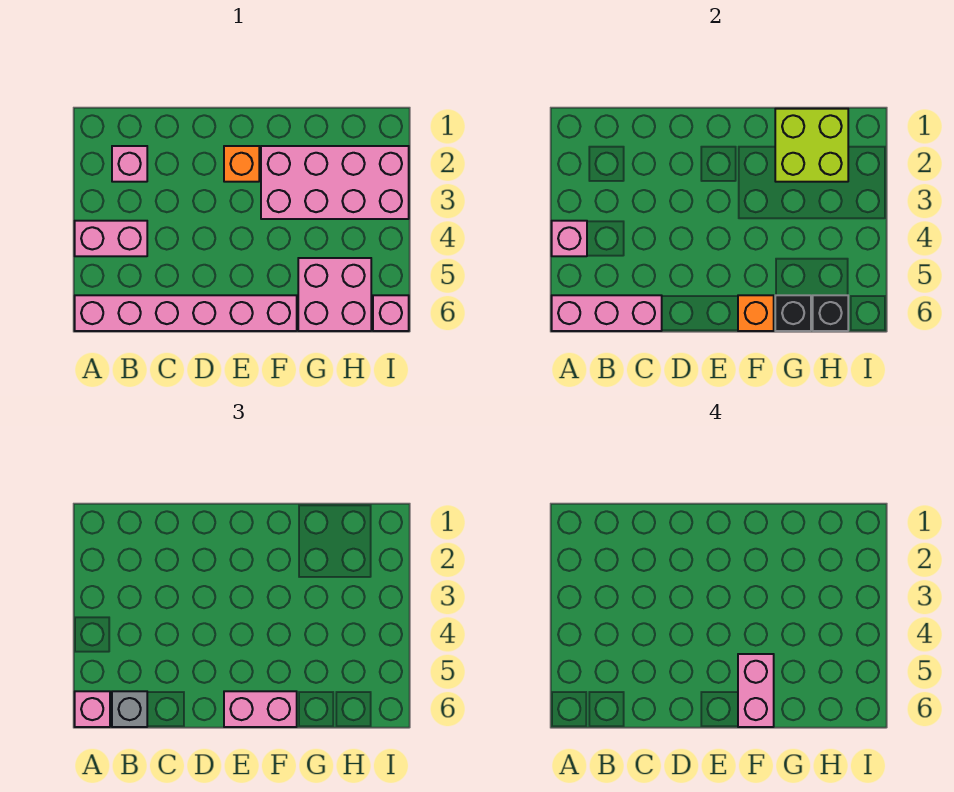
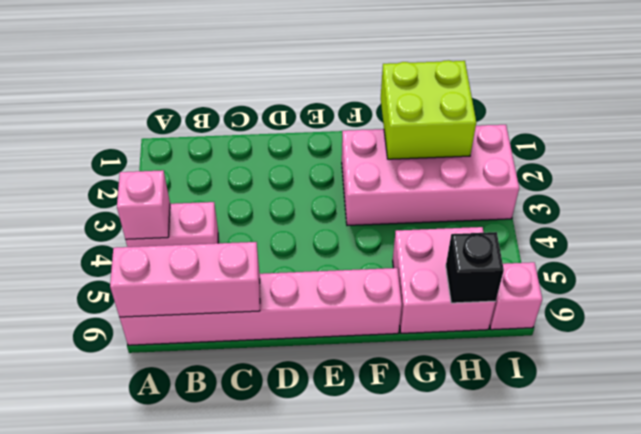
none -> pink brick B2 level 1
none -> orange brick E2 level 1
none -> orange brick F6 level 2

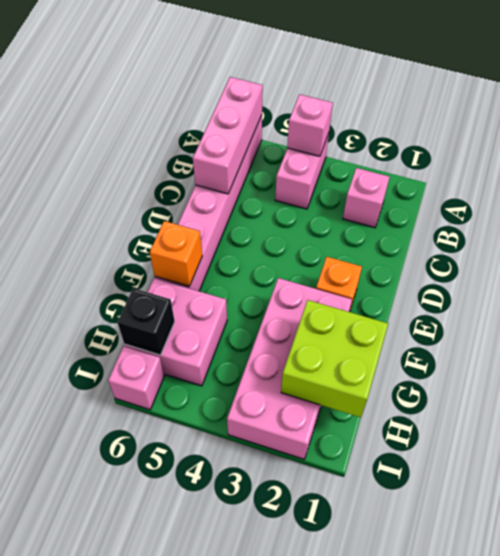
none -> black brick G6 level 2
none -> pink brick A6 level 3
none -> grey brick B6 level 3

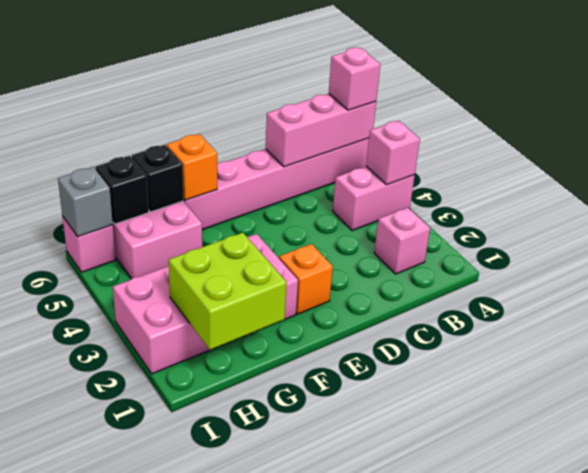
grey brick I6 level 2 -> grey brick B6 level 3
none -> pink brick E6:F6 level 3
none -> pink brick F5:F6 level 4

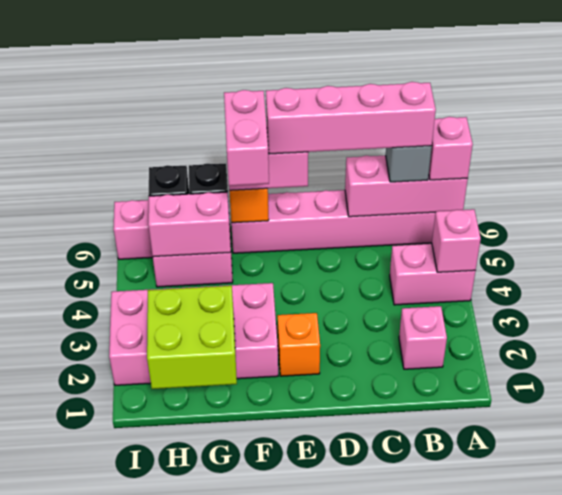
pink brick B6:E6 level 4 -> none
pink brick G5:H5 level 2 -> none

